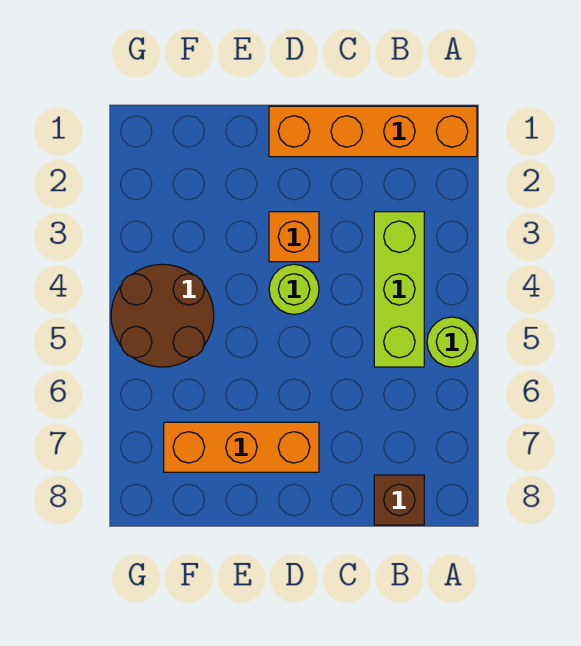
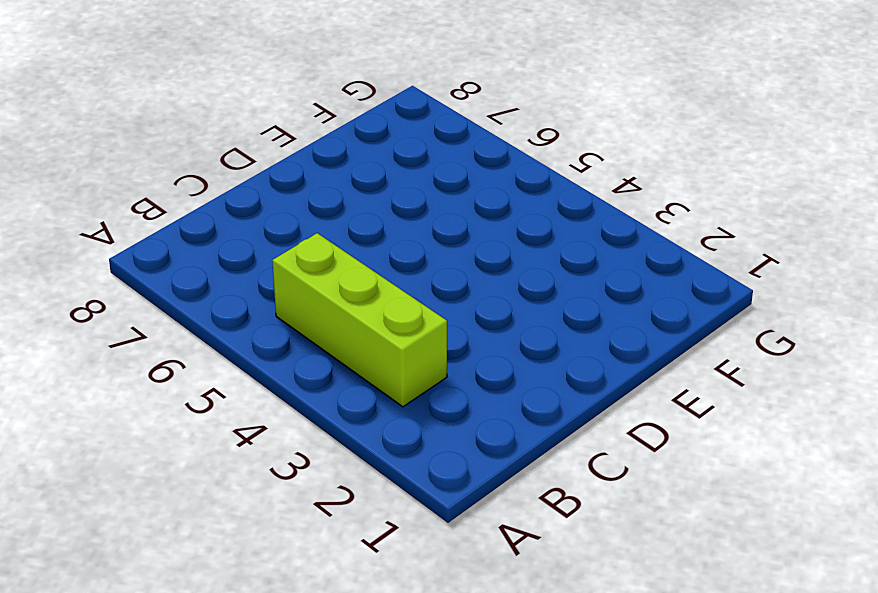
none -> orange brick A1:D1 level 1
none -> lime round brick A5 level 1

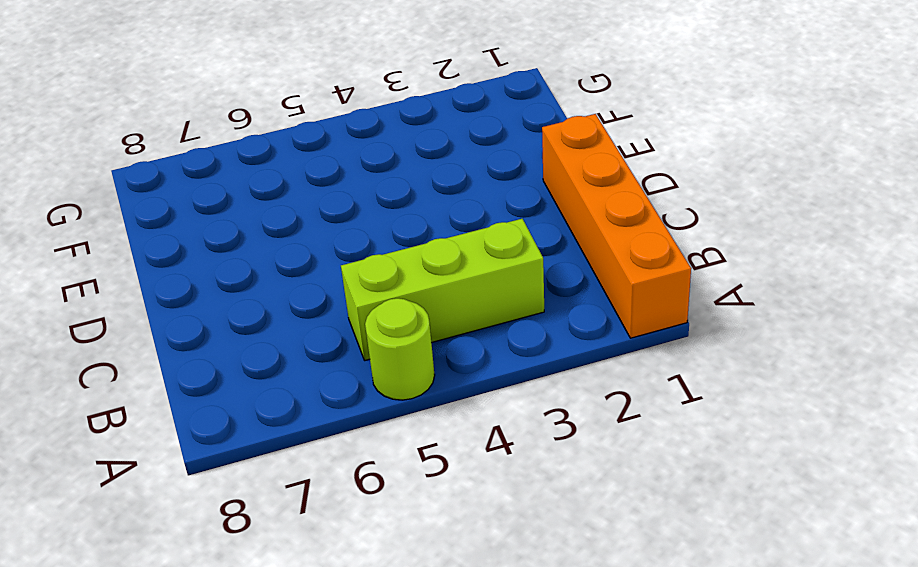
none -> brown brick B8 level 1
none -> orange brick D3 level 1

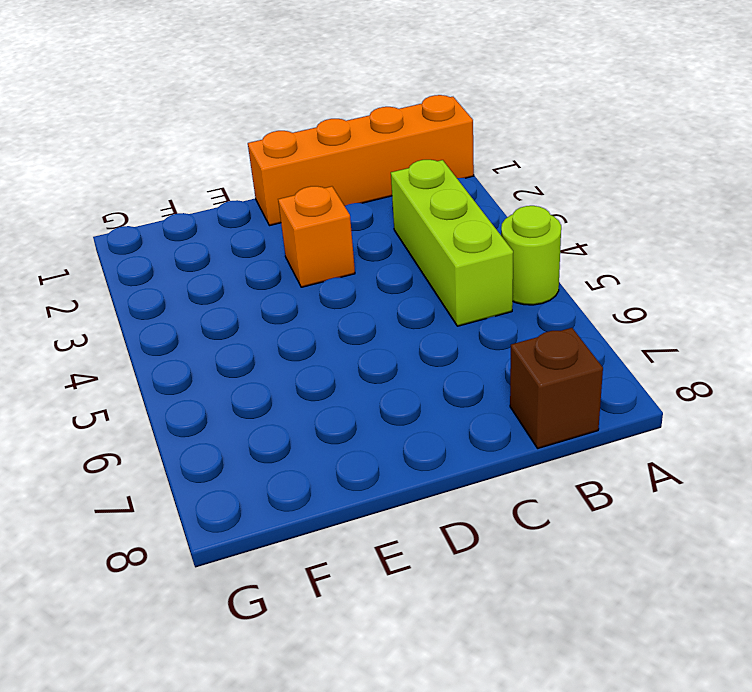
none -> lime round brick D4 level 1
none -> orange brick D7:F7 level 1

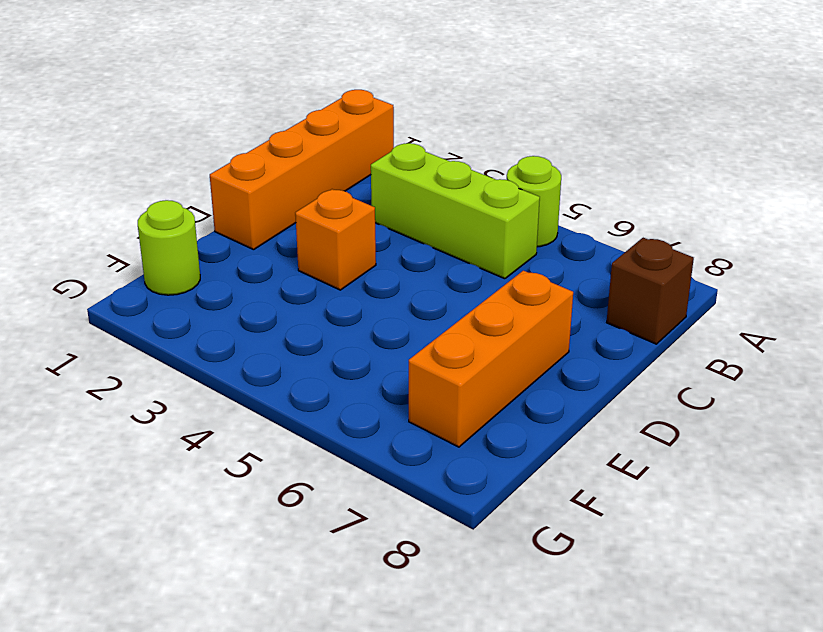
lime round brick F1 level 1 -> lime round brick D4 level 1
none -> brown round brick F4:G5 level 1

